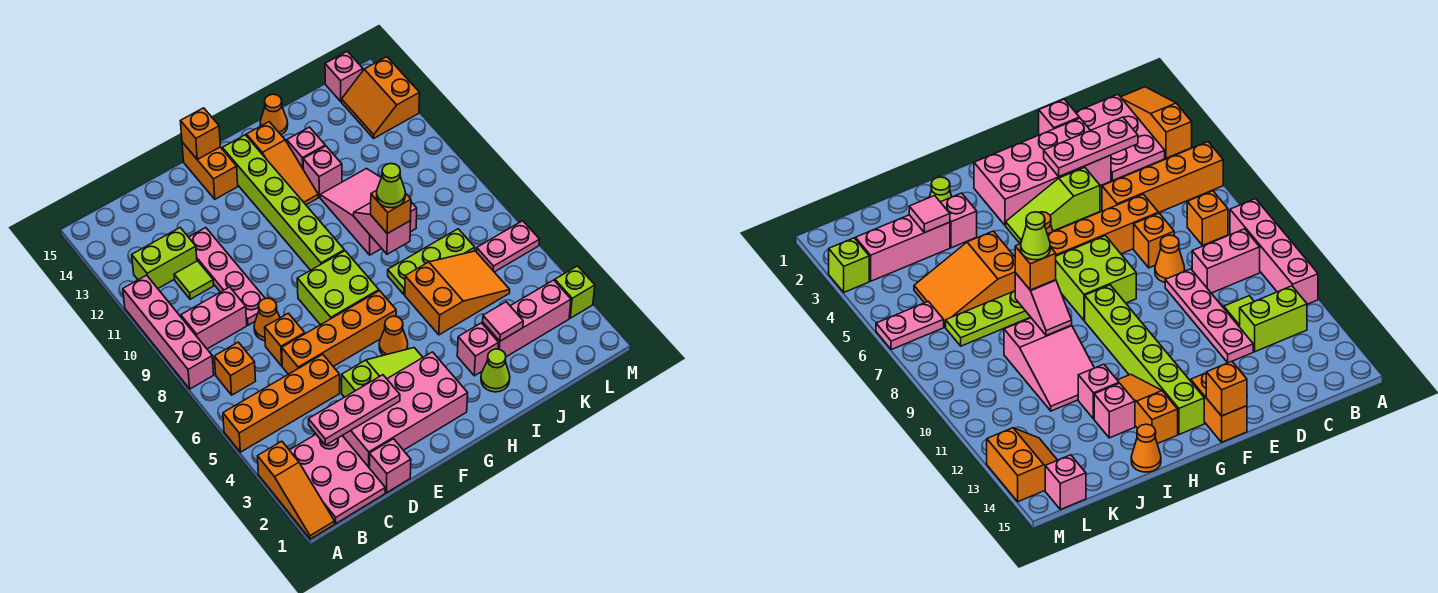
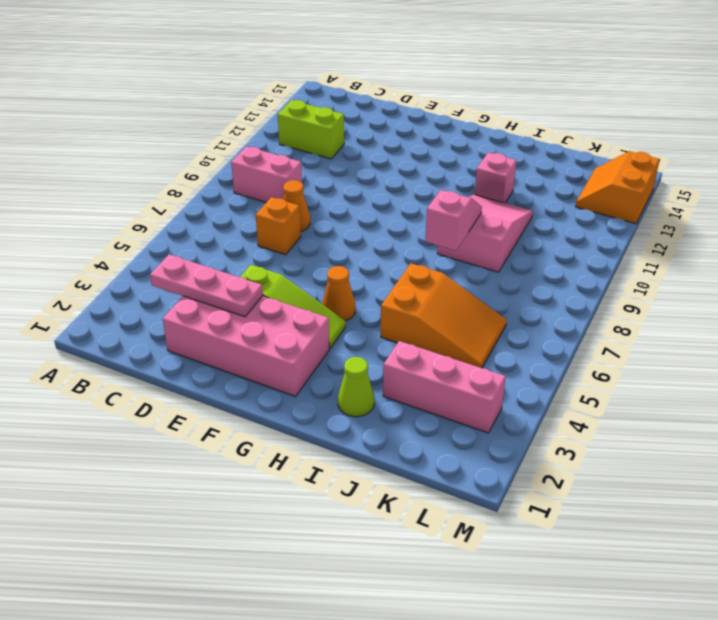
none -> orange slope A1:A3 level 1 top 3
none -> orange brick A5:D5 level 1
none -> pink brick A8:A11 level 1
none -> pink plate B1:C3 level 1

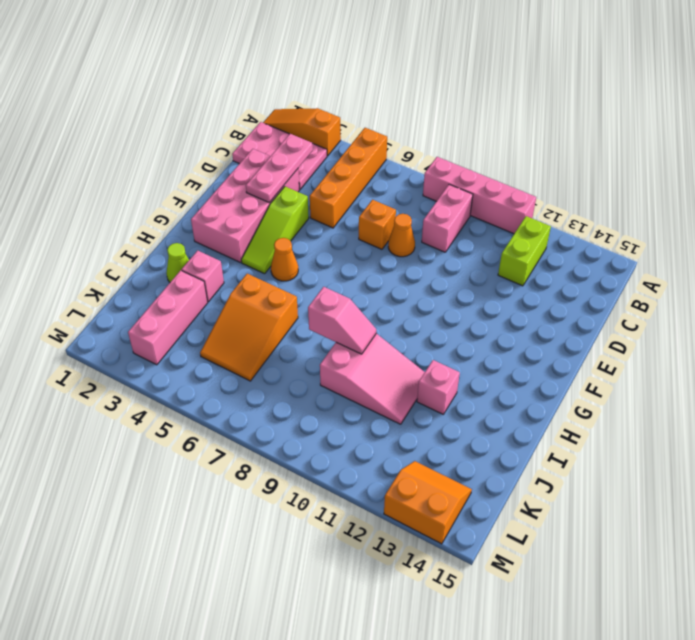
none -> orange brick B7 level 1
none -> lime tile C11 level 1
none -> pink brick D1 level 1
none -> orange brick D6:G6 level 1

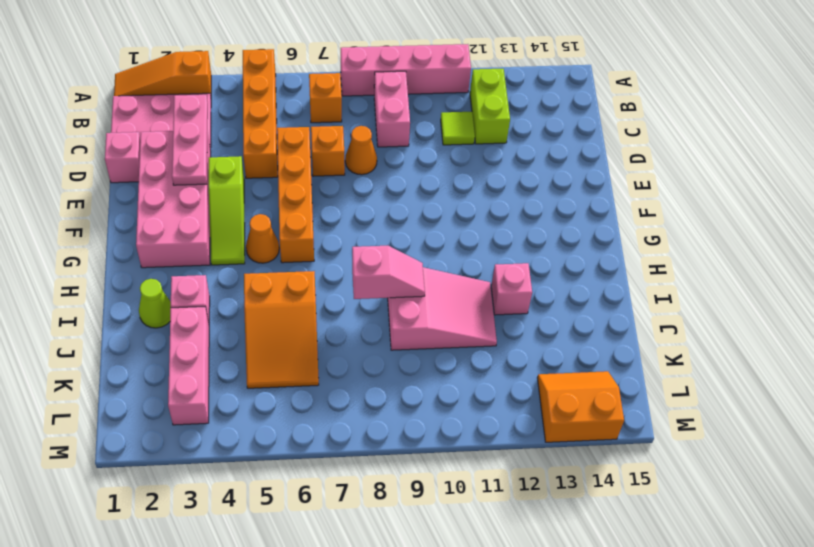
none -> pink plate D9:D12 level 1
none -> lime brick F7:G8 level 1
none -> orange brick F14:F15 level 1
none -> lime brick G9:G14 level 1

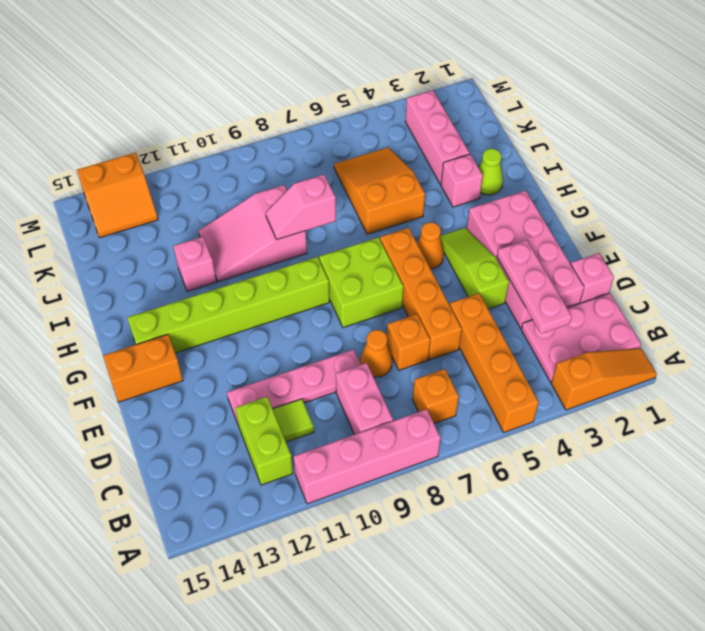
none -> orange slope H12:H14 level 1 top 14
none -> lime plate I7:K7 level 1
none -> pink brick I13 level 1
none -> orange cone I15 level 1

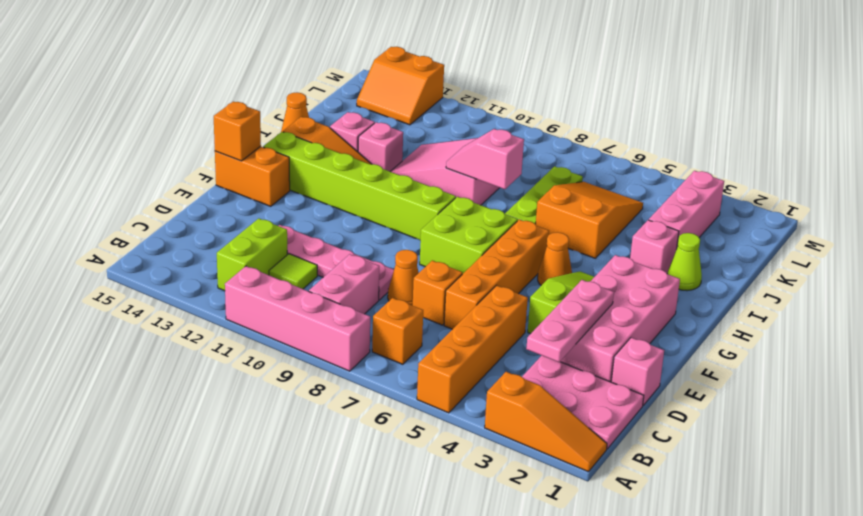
none -> pink plate L6:M6 level 1
none -> pink brick L15 level 1
none -> lime brick M3 level 1
none -> pink tile J3 level 2

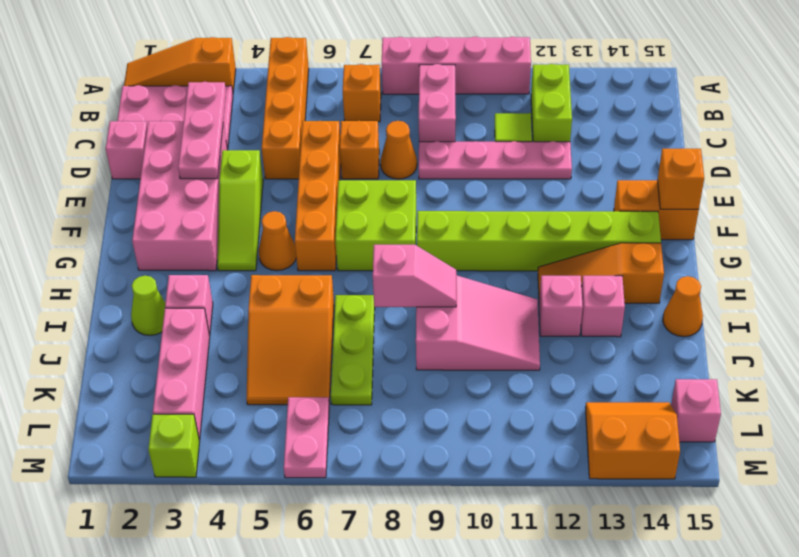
none -> pink tile J3 level 2
none -> orange brick I8 level 3
none -> lime cone I8 level 4

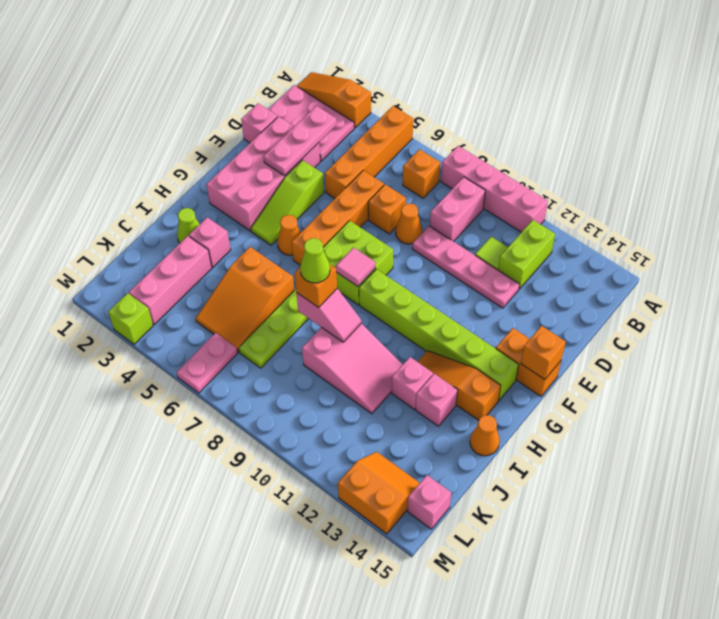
pink tile G8 level 2 -> pink tile J3 level 2

